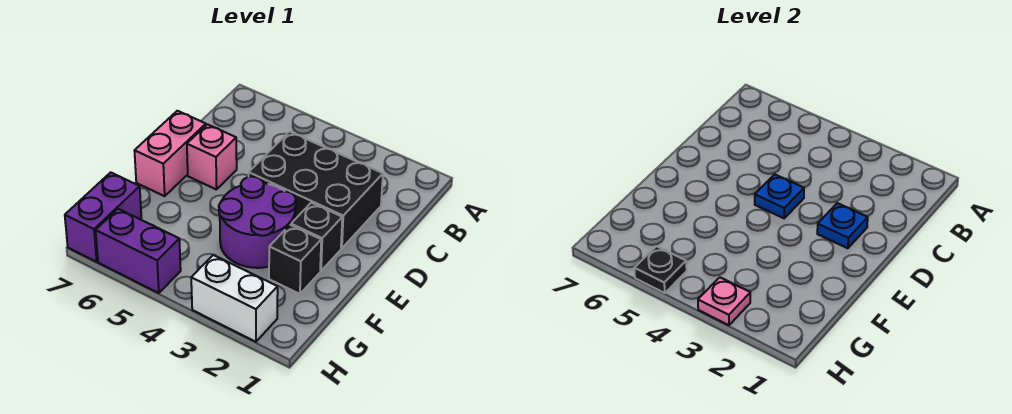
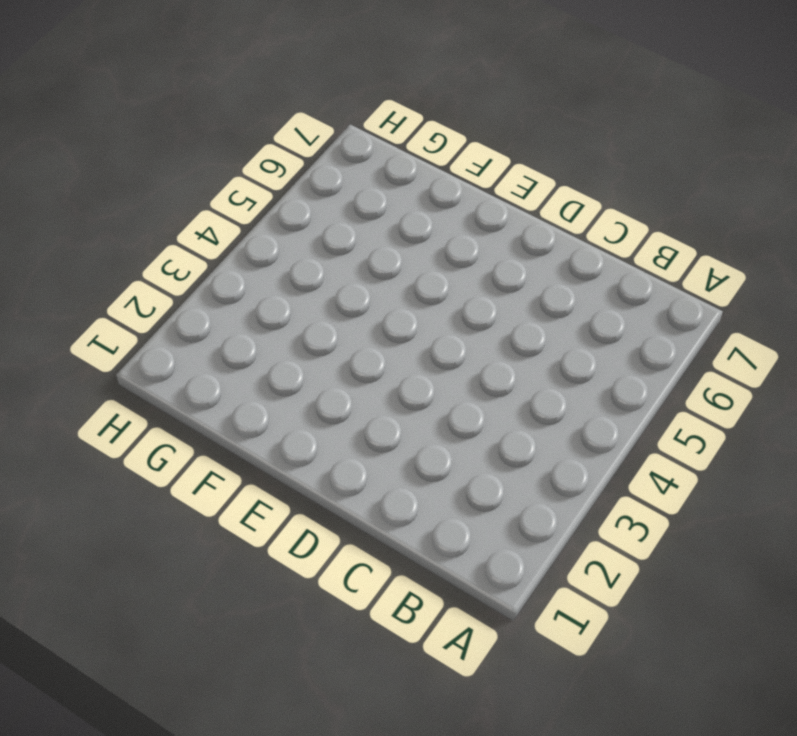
none -> black brick C2:D4 level 1
none -> pink brick D6 level 1
none -> pink brick D7:E7 level 1

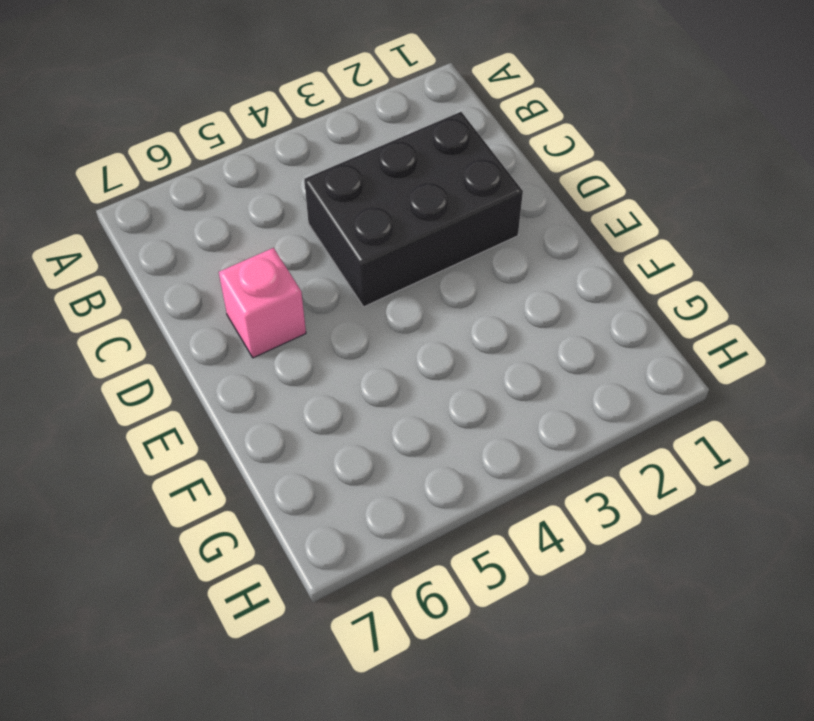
none -> pink brick D7:E7 level 1
none -> black brick E2 level 1
none -> purple round brick E3:F4 level 1

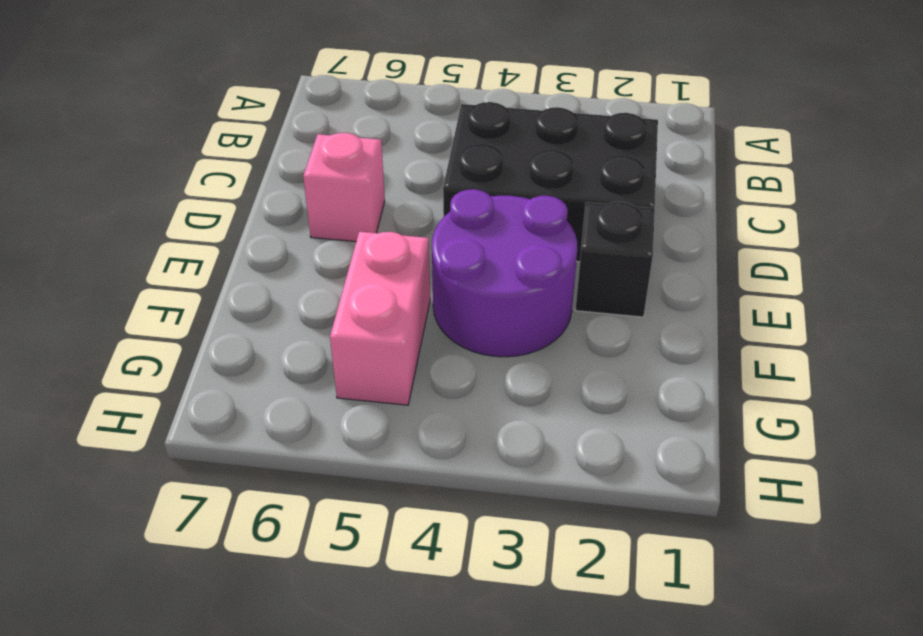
pink brick F5:G5 level 1 -> pink brick D7:E7 level 1
none -> black brick F2 level 1
none -> purple brick G7:H7 level 1
none -> white brick H2:H3 level 1

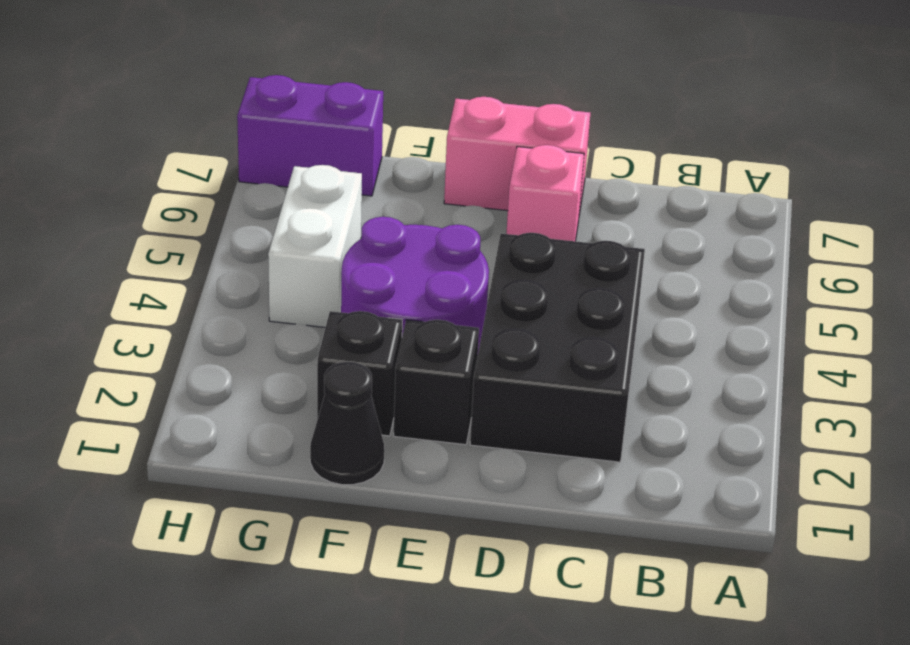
black cone F1 level 1 -> none
white brick G4:G5 level 1 -> white brick H2:H3 level 1
none -> purple brick H5:H6 level 1
none -> blue plate D2 level 2
none -> blue plate D4 level 2

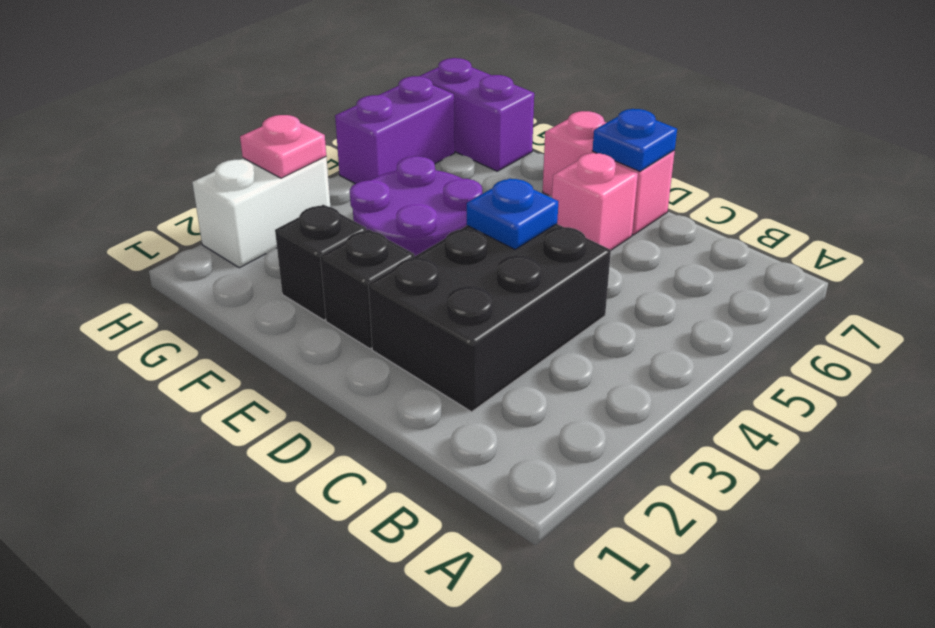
blue plate D7 level 2 -> blue plate D2 level 2
none -> black plate H5 level 2

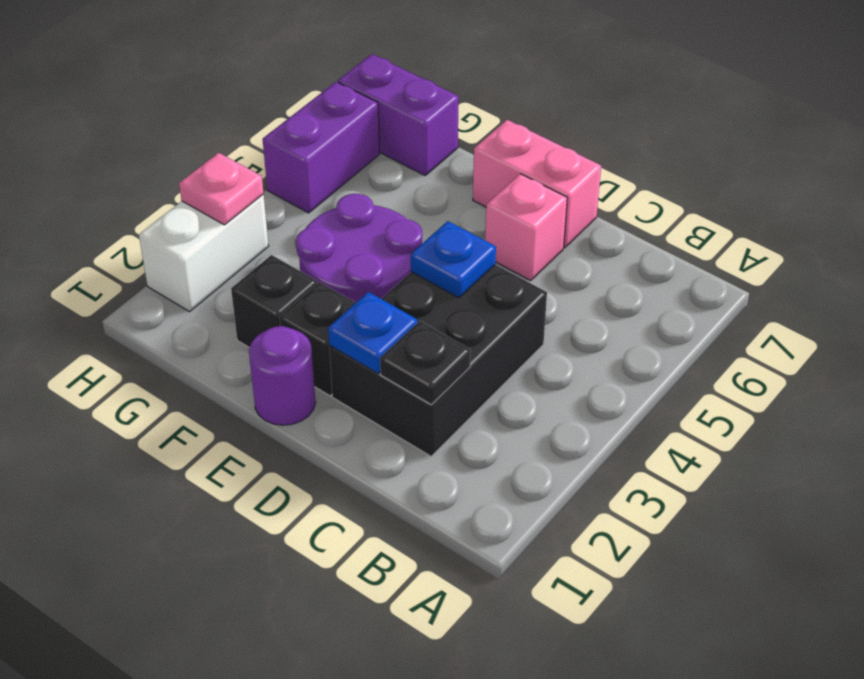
black plate C2 level 2 -> black plate H5 level 2
purple round brick E1 level 1 -> none

